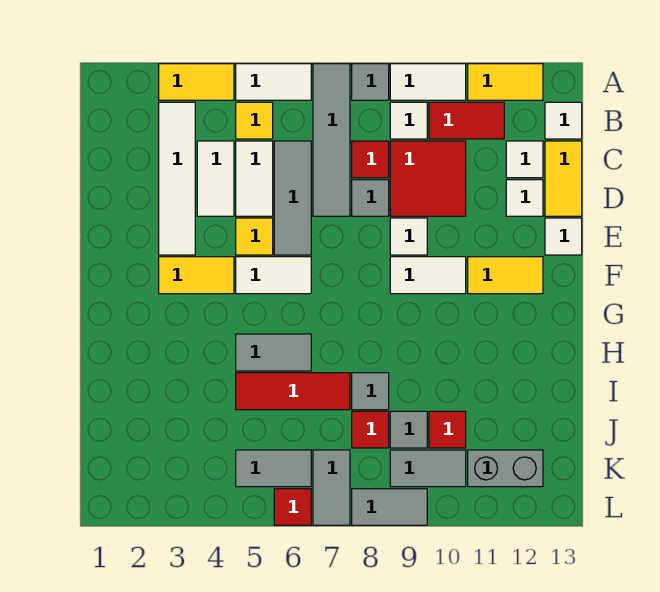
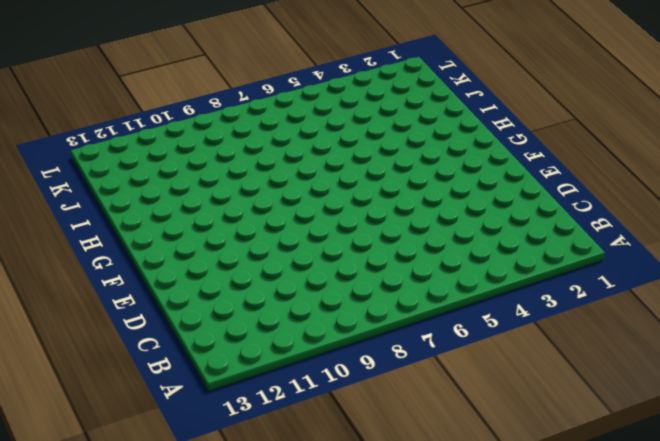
none -> yellow tile A3:A4 level 1
none -> white tile A5:A6 level 1
none -> grey tile A7:D7 level 1
none -> grey tile A8 level 1

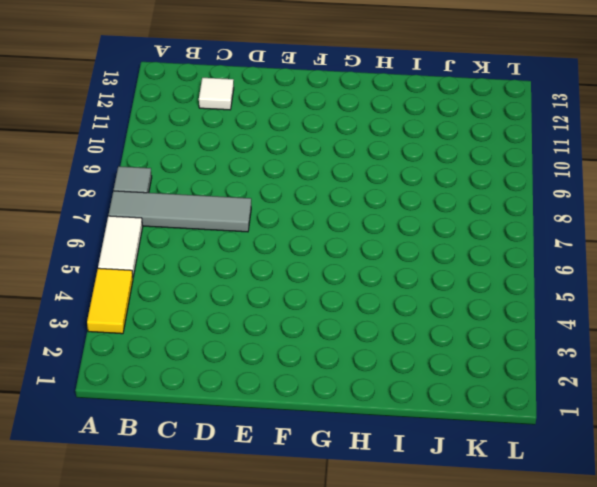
none -> white tile A9:A10 level 1
none -> yellow tile A11:A12 level 1
none -> white tile B3:E3 level 1
none -> yellow tile B5 level 1

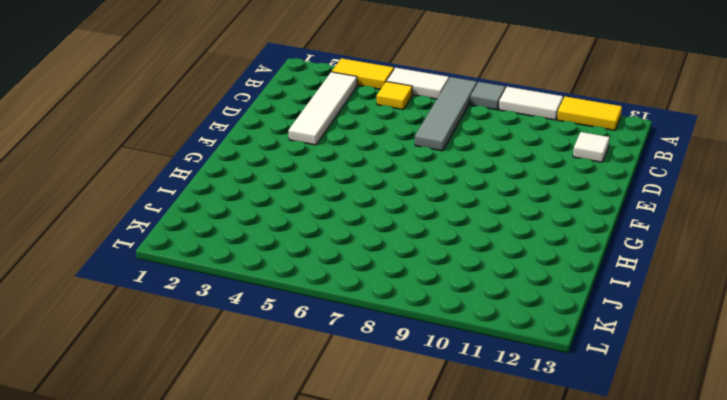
none -> white tile B9 level 1
none -> red tile B10:B11 level 1
none -> white tile B13 level 1
none -> white tile C4:D4 level 1

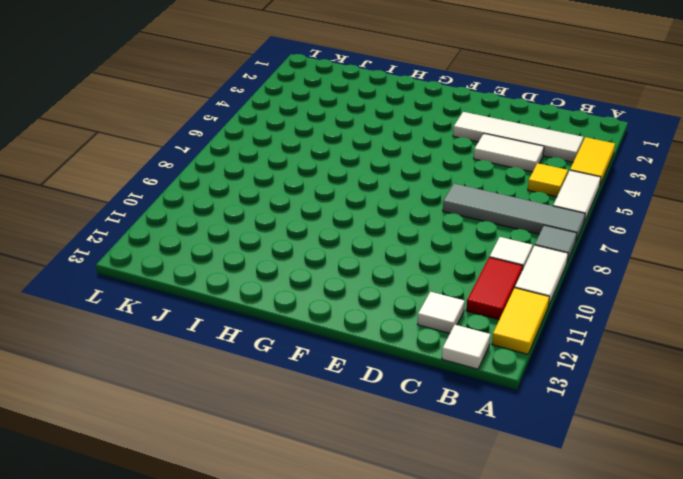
none -> white tile C5:D5 level 1
none -> grey tile C6:E6 level 1
none -> red tile C8 level 1
none -> red tile C9:D10 level 1

